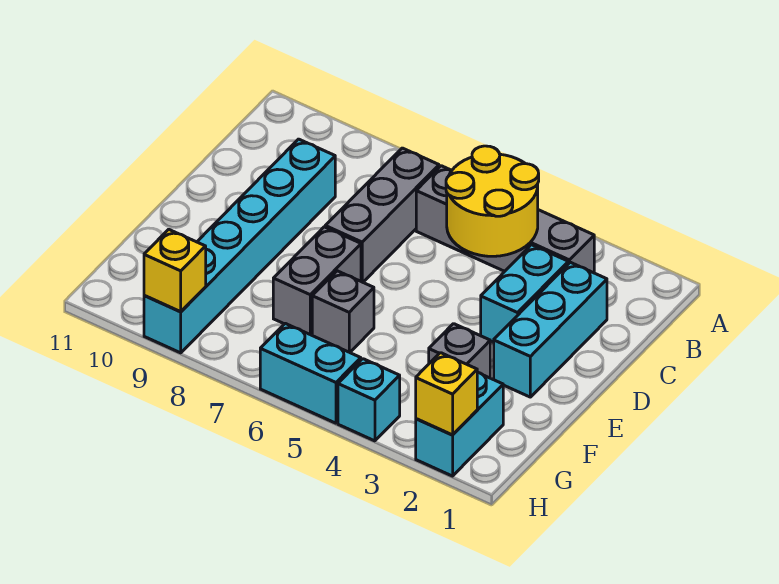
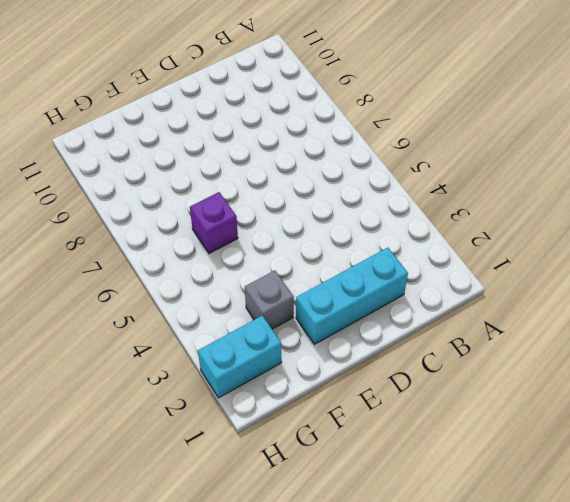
purple brick F6 level 1 -> grey brick F6 level 1
none -> grey brick B3:B6 level 1
none -> grey brick B7:D7 level 1
none -> cyan brick C3:D3 level 1

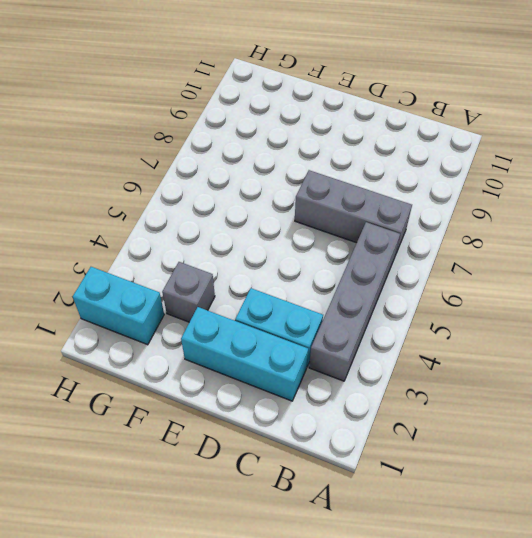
none -> cyan brick C9:H9 level 1
none -> grey brick E7:F7 level 1
none -> grey brick F6 level 1

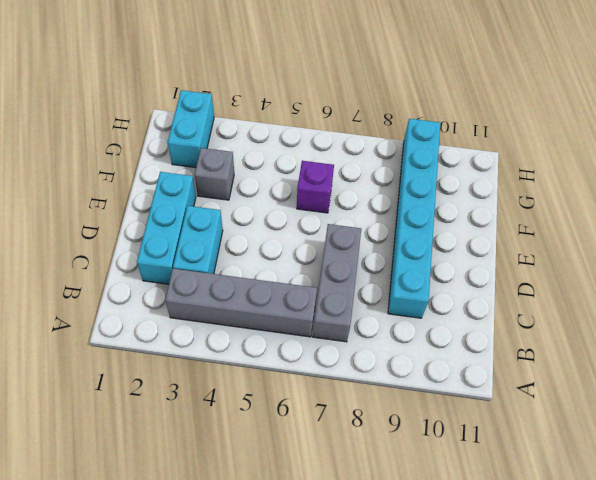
purple brick F6 level 1 -> grey brick F6 level 1
none -> grey brick E7:F7 level 1
none -> cyan brick H4 level 1
none -> cyan brick H5:H6 level 1

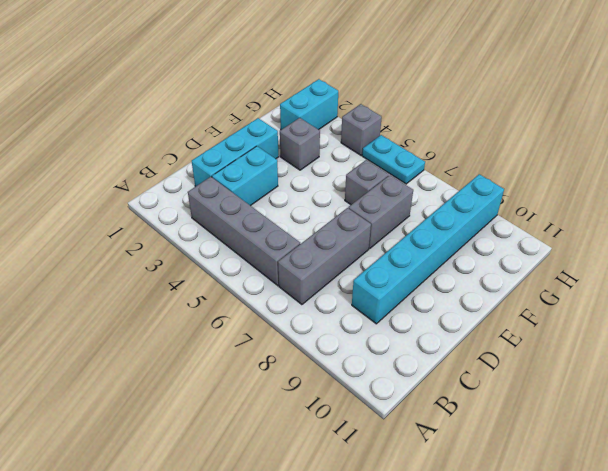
grey brick H4 level 1 -> cyan brick H4 level 1
cyan plate H5:H6 level 1 -> cyan brick H5:H6 level 1
none -> yellow round brick B4:C5 level 2
none -> yellow brick H2 level 2
none -> yellow brick H9 level 2

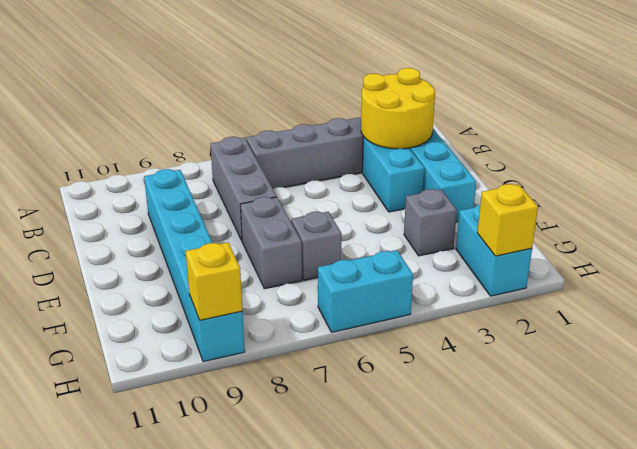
yellow round brick B2:C3 level 2 -> yellow round brick B4:C5 level 2
none -> cyan brick H4 level 1

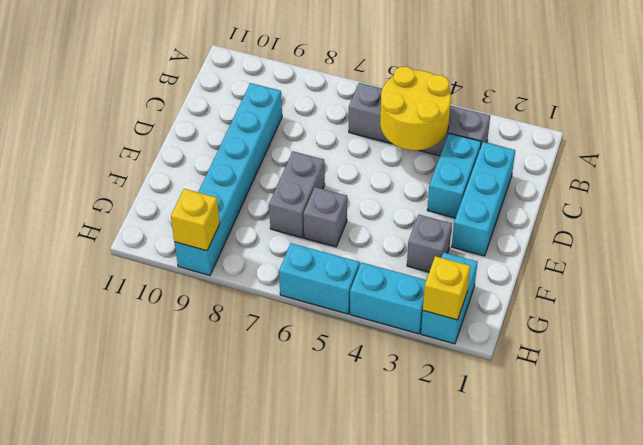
cyan brick H3:H4 level 1 -> cyan brick H4 level 1
none -> grey brick B7:D7 level 1

